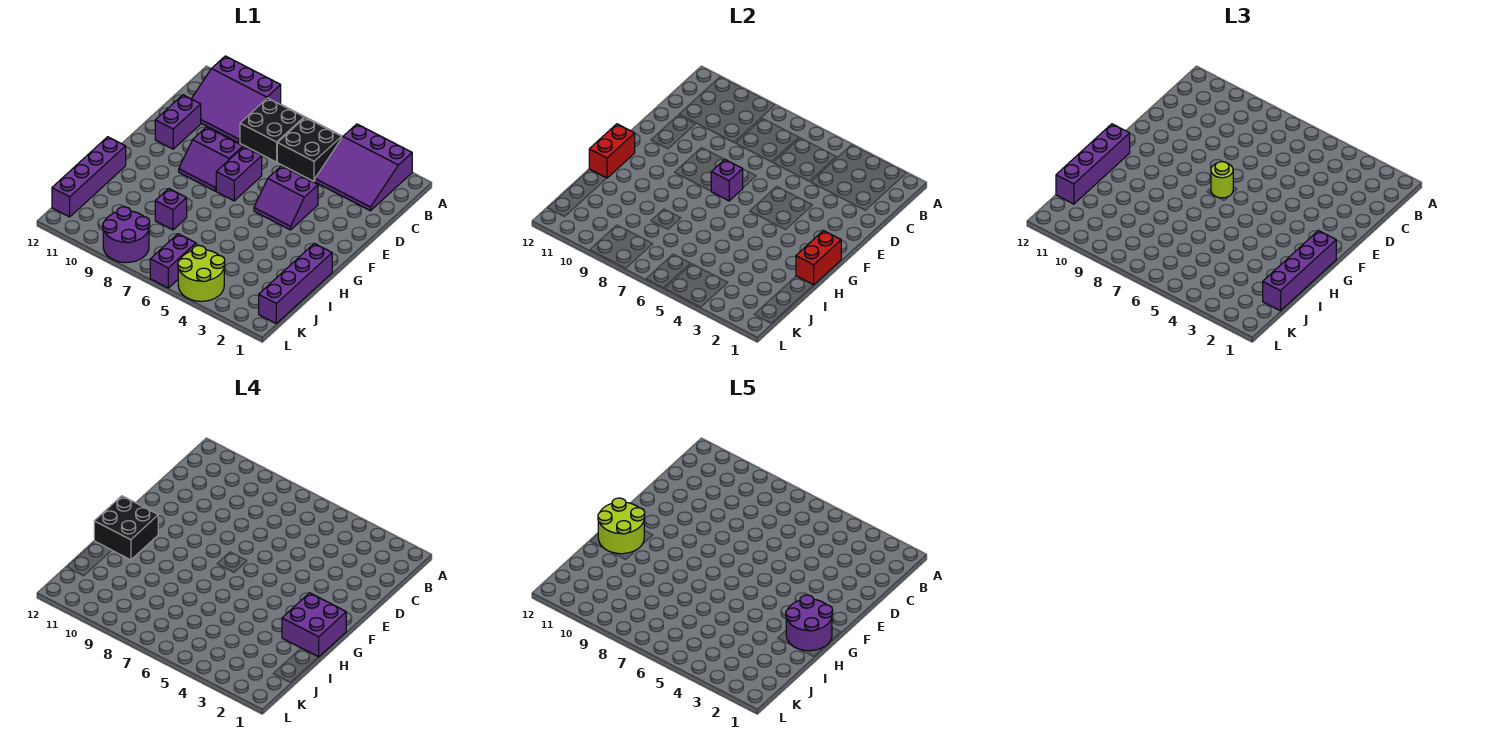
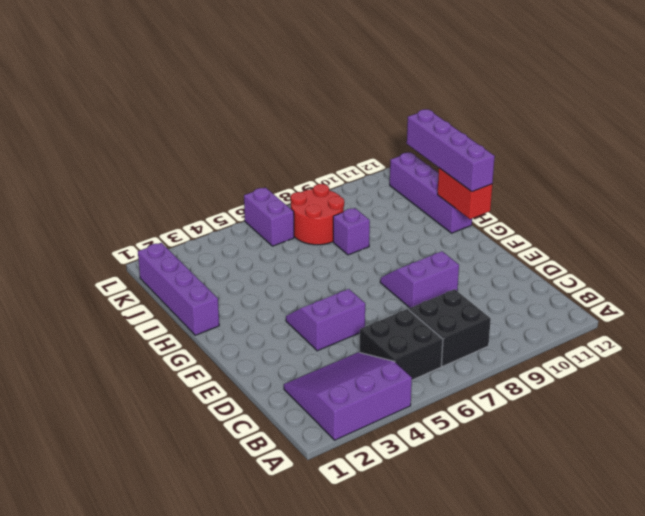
red round brick J7:K8 level 1 -> purple round brick K8:L9 level 1
none -> purple slope A9:C11 level 1 top A
none -> purple brick D11:E11 level 1
none -> purple brick E7:F7 level 1

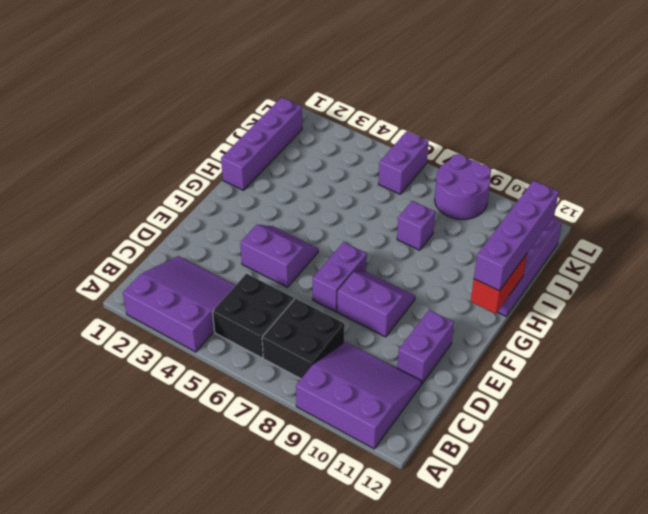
none -> lime round brick K4:L5 level 1
none -> purple brick F7 level 2
none -> red brick G1:H1 level 2

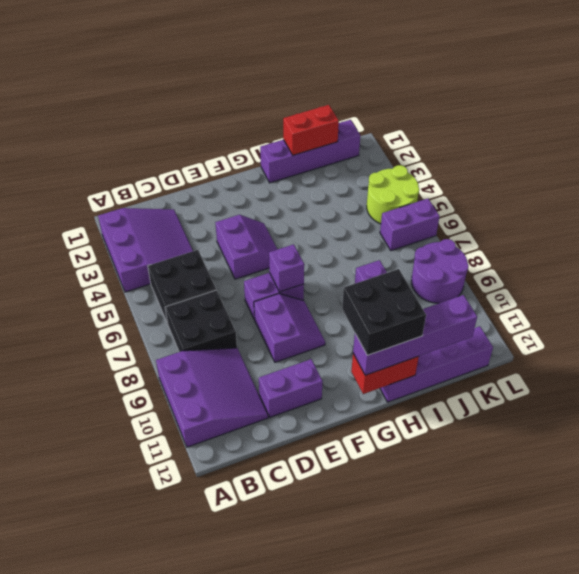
red brick I1:J1 level 2 -> red brick G1:H1 level 2
none -> lime round brick F7 level 3
none -> purple brick G1:J1 level 3
none -> purple brick G1:H2 level 4

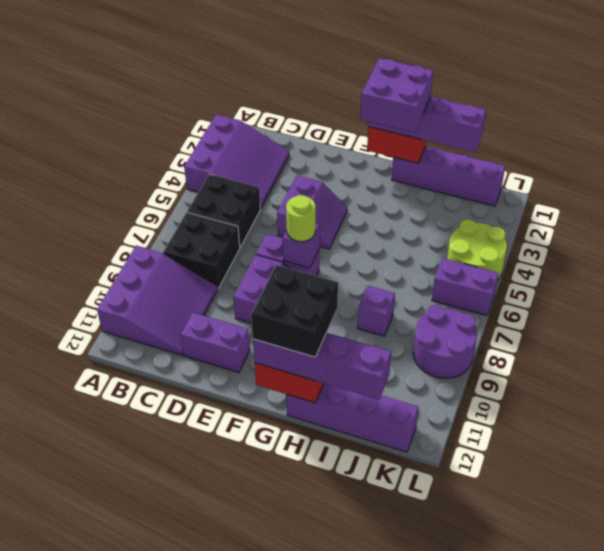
none -> purple round brick G1:H2 level 5
none -> lime round brick G11:H12 level 5

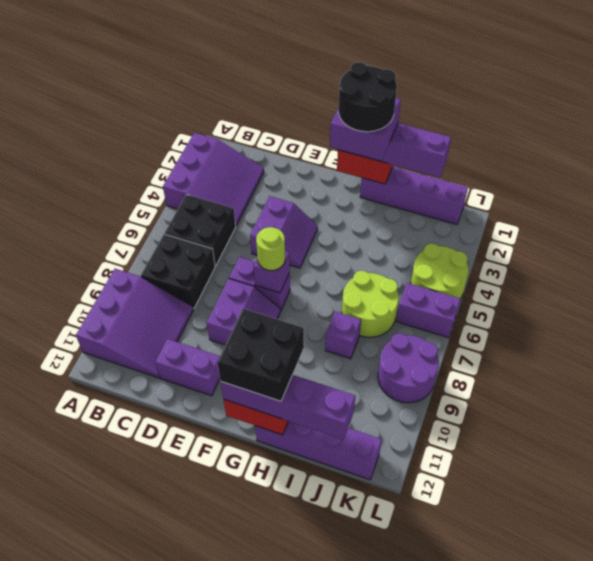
black round brick G1:H2 level 5 -> purple round brick G1:H2 level 5
lime round brick I6:J7 level 1 -> lime round brick G11:H12 level 5

